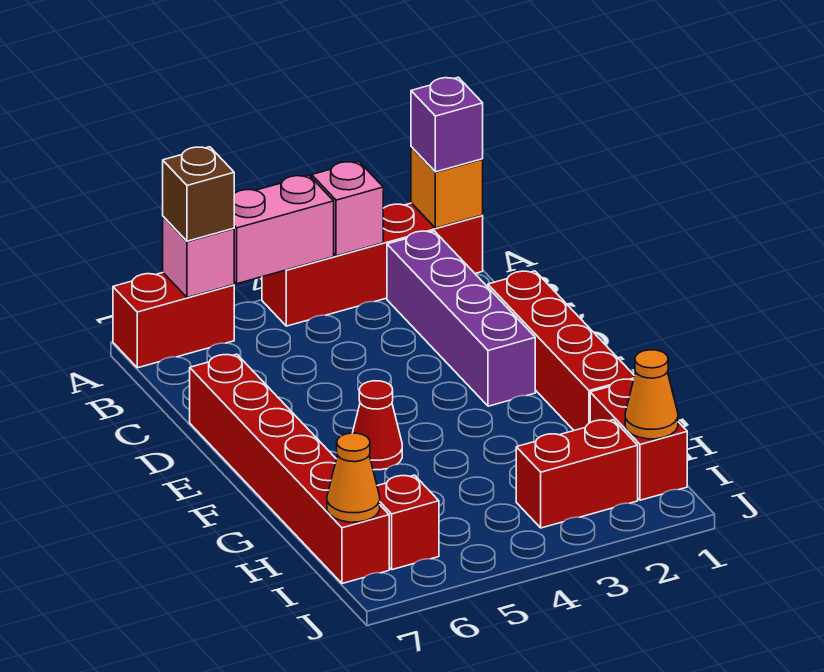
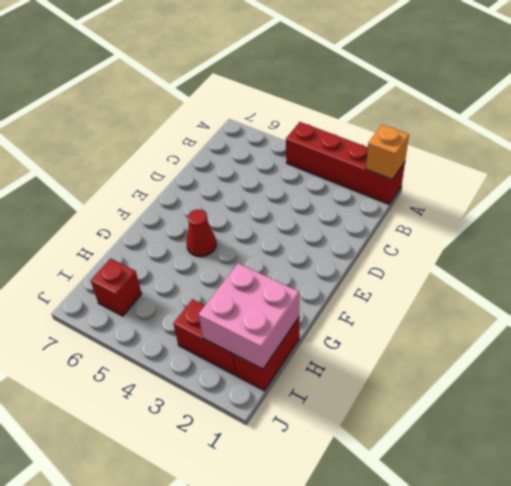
pink brick H1:I2 level 2 -> orange cone I1 level 2
none -> red brick A6:A7 level 1
none -> purple brick B2:E2 level 1
none -> red brick D1:G1 level 1

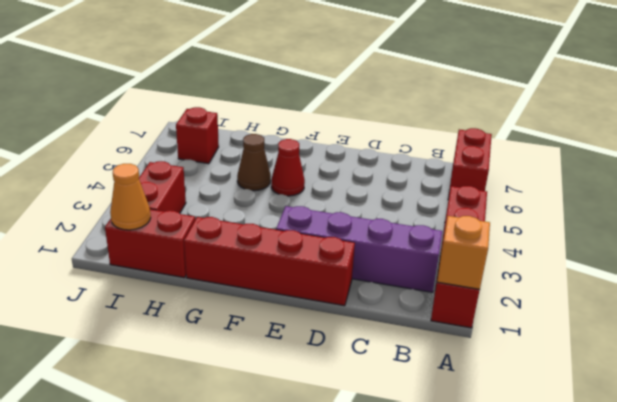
brown cone G5 level 1 -> none
none -> red brick D7:I7 level 1
none -> pink brick A3 level 2
none -> pink brick A4:A5 level 2

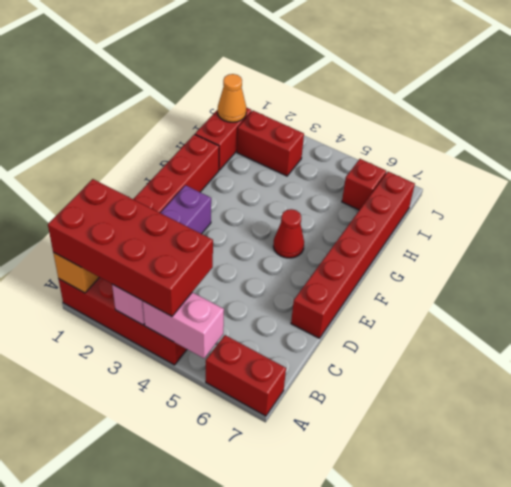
red brick A1:B4 level 3 -> purple brick A1 level 3
none -> pink brick A6 level 2
none -> orange cone I7 level 2
none -> brown brick A6 level 3

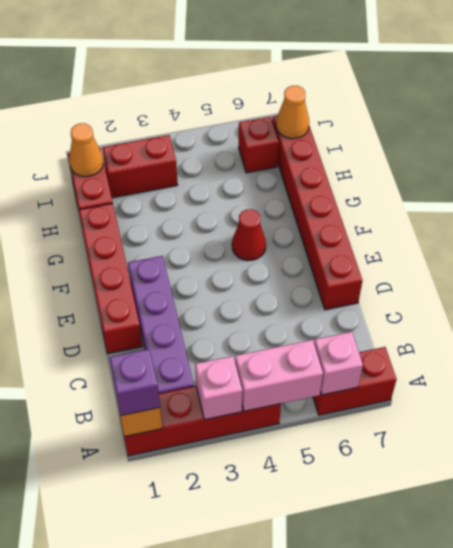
none -> brown brick A6 level 3

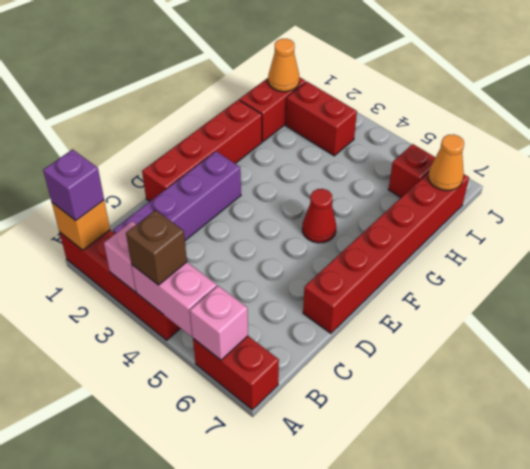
brown brick A4 level 3 -> brown brick A6 level 3

